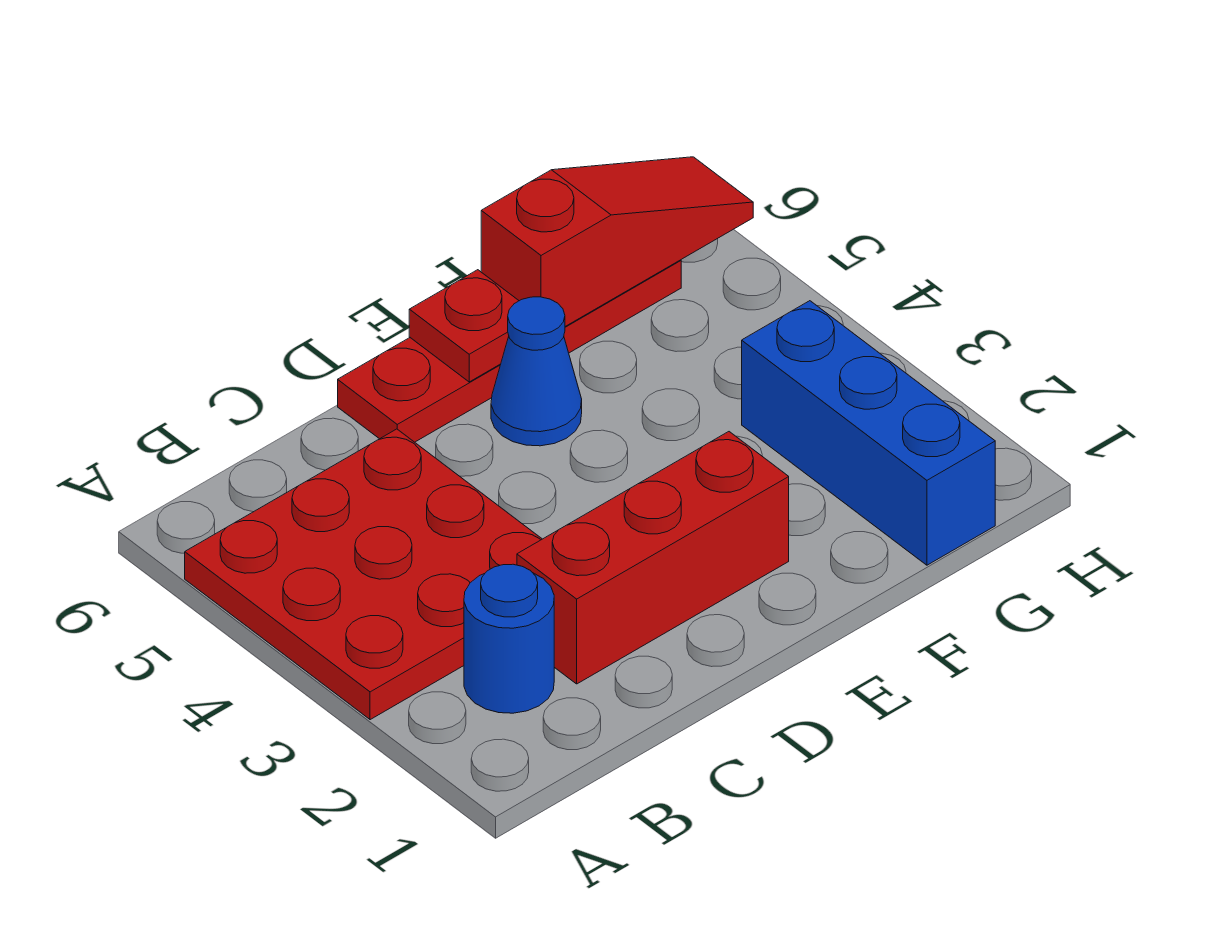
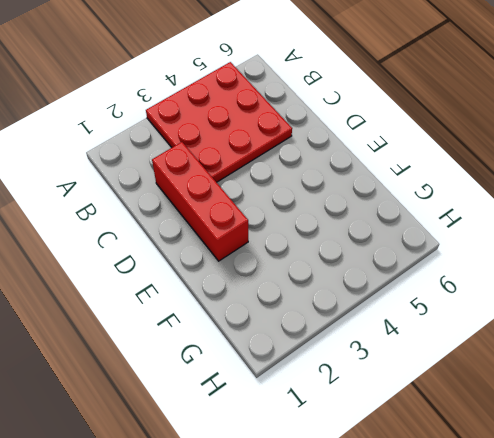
none -> blue round brick B2 level 1
none -> red plate D6:G6 level 1

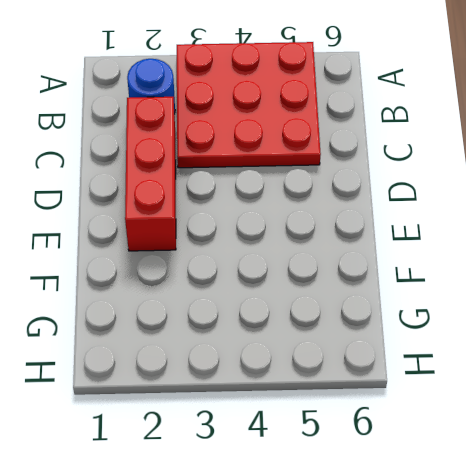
none -> red plate D6:G6 level 1
none -> blue cone E5 level 1

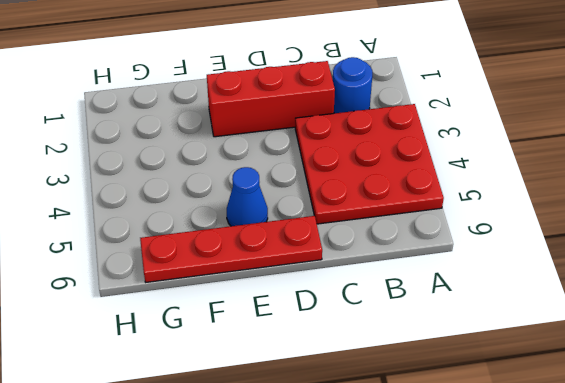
none -> blue brick G1:G3 level 1
none -> red plate E6 level 2

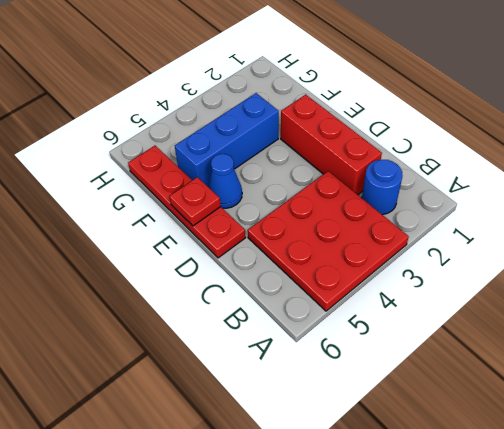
blue brick F3:F5 level 1 -> blue brick G1:G3 level 1
none -> red slope F6:H6 level 2 top F

